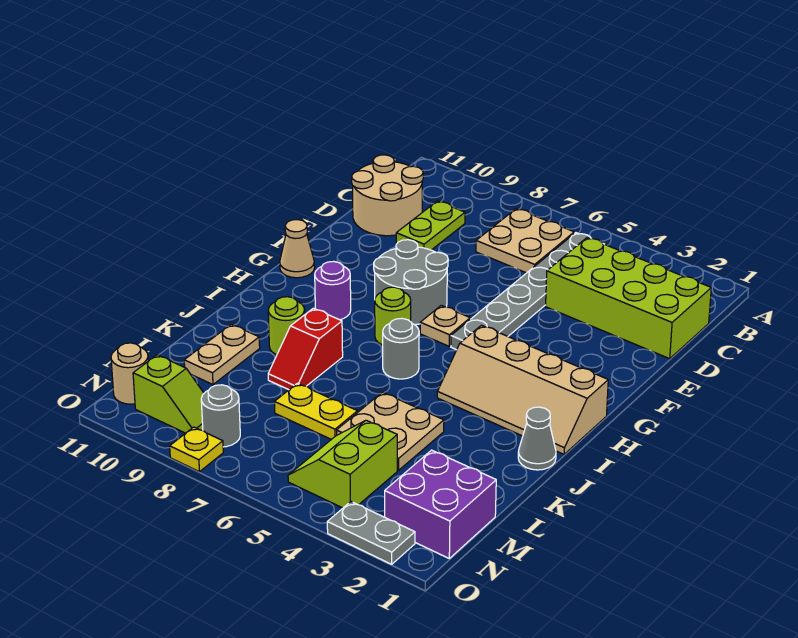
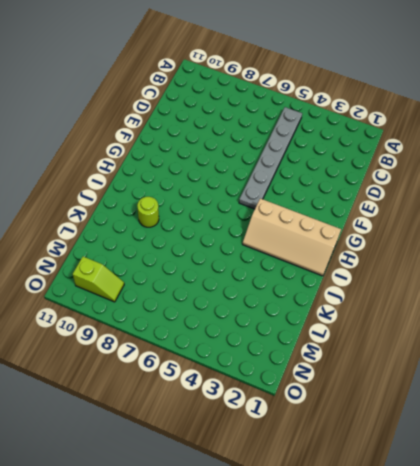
none -> tan plate B6:C7 level 1
none -> lime brick C1:D4 level 1
none -> lime plate C9:D9 level 1

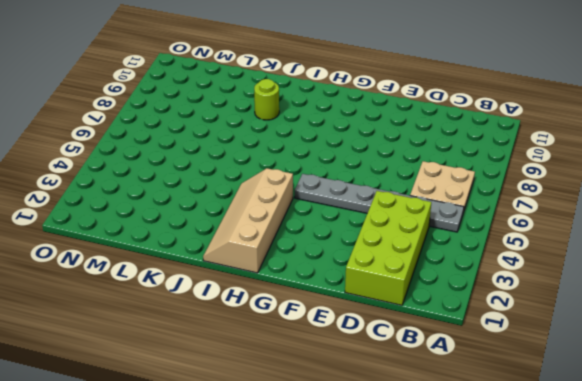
none -> lime plate C9:D9 level 1
none -> tan round brick C10:D11 level 1
none -> grey round brick F7:G8 level 1

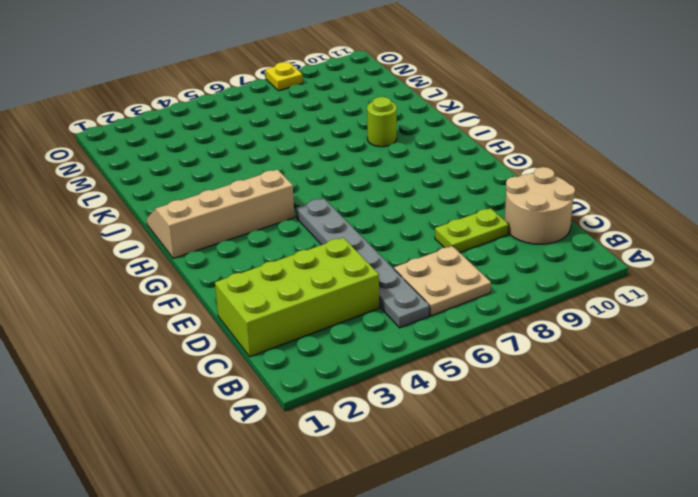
lime plate D8:D9 level 1 -> lime plate C9:D9 level 1
none -> grey round brick F7:G8 level 1
none -> tan plate G6 level 1
none -> tan cone G11 level 1

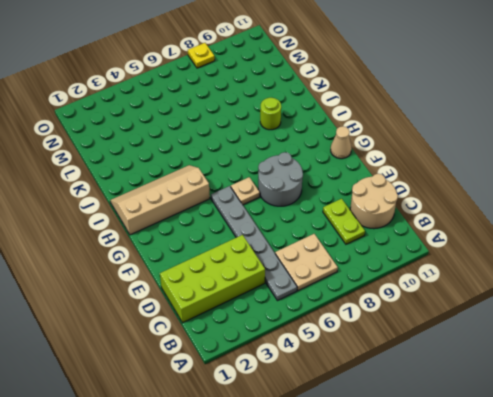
none -> lime round brick H7 level 1
none -> purple round brick H9 level 1
none -> grey round brick I6 level 1

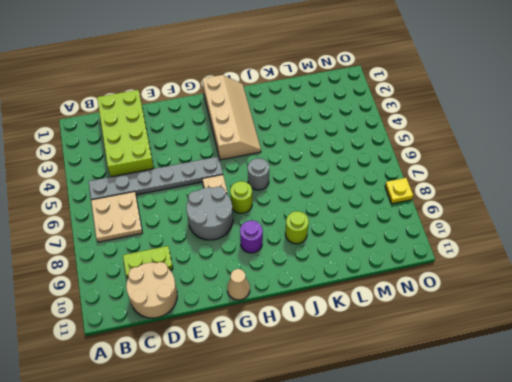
none -> grey cone J1 level 1
none -> red slope J8:K8 level 1 top J
none -> tan plate K4:L5 level 1

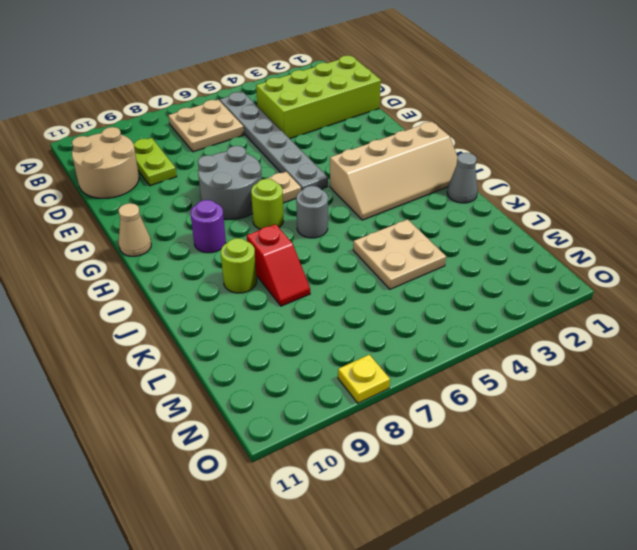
none -> tan plate K10:L10 level 1
none -> yellow plate L6:L7 level 1
none -> purple brick M1:N2 level 1

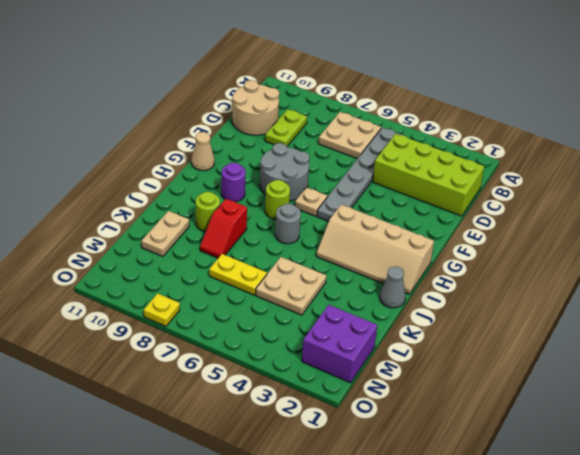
none -> lime slope M4:N5 level 1 top 4
none -> grey round brick N8 level 1
none -> lime slope N9:N10 level 1 top 10

